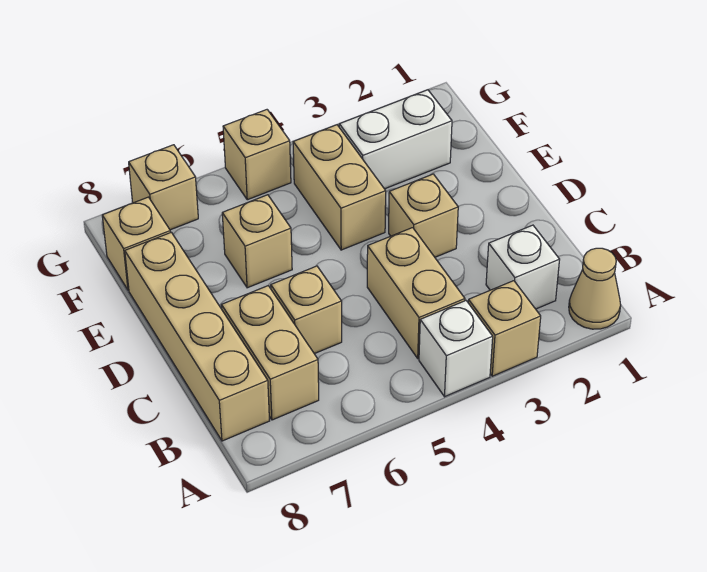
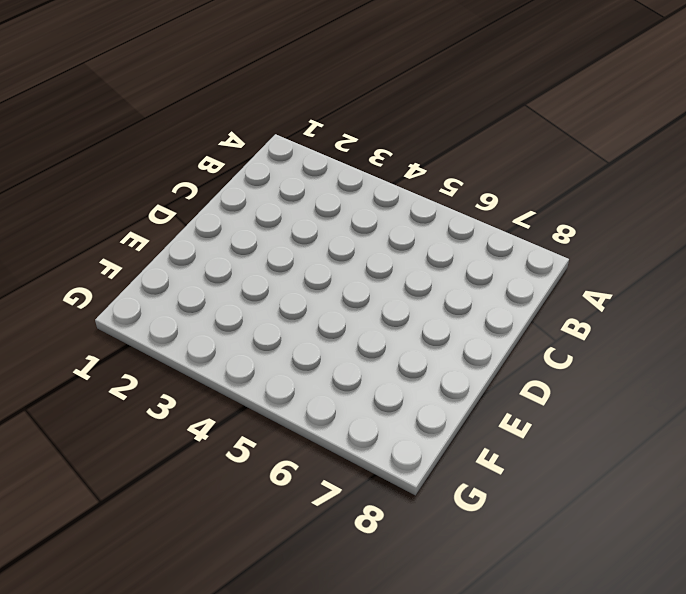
none -> tan cone A1 level 1
none -> tan brick A3 level 1
none -> white brick A4 level 1

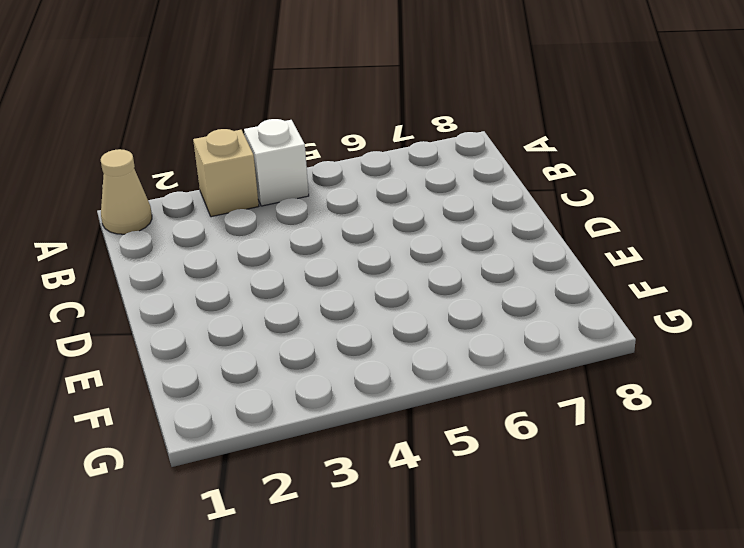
none -> white brick B2 level 1
none -> tan brick B4:C4 level 1
none -> tan brick B7:C7 level 1

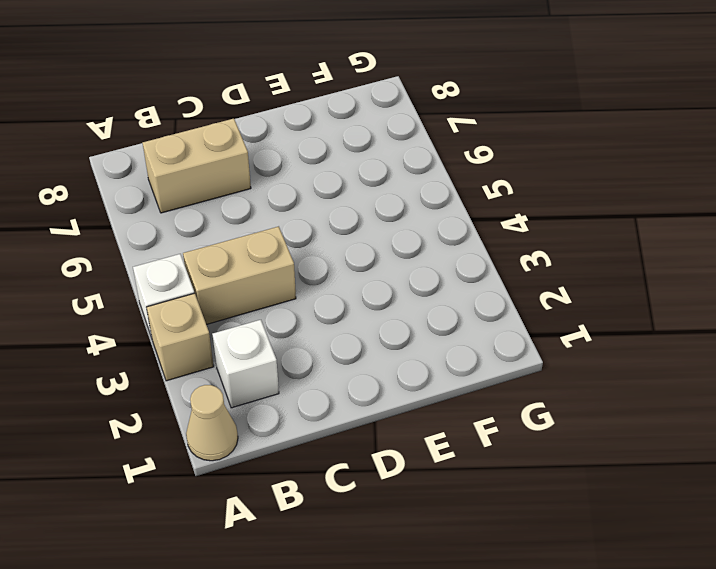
none -> tan brick B8:E8 level 1
none -> tan brick C6 level 1
none -> tan brick D3 level 1

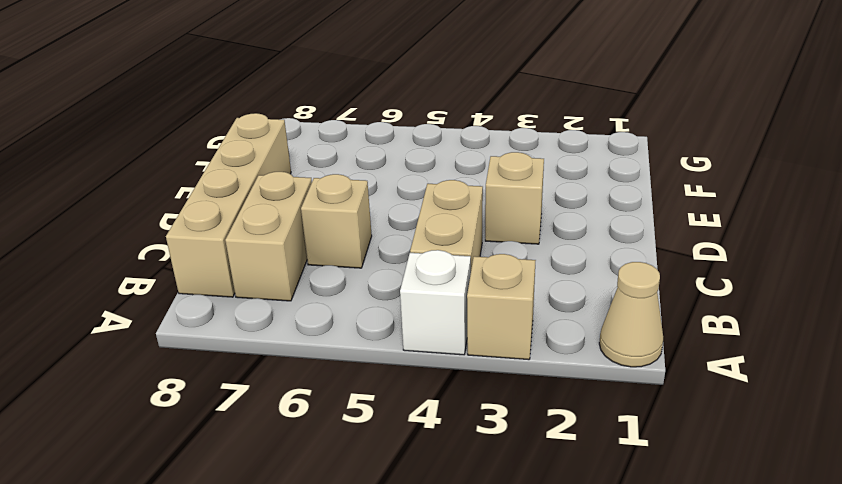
none -> white brick B2 level 1
none -> tan brick E4:F4 level 1
none -> tan brick E6 level 1

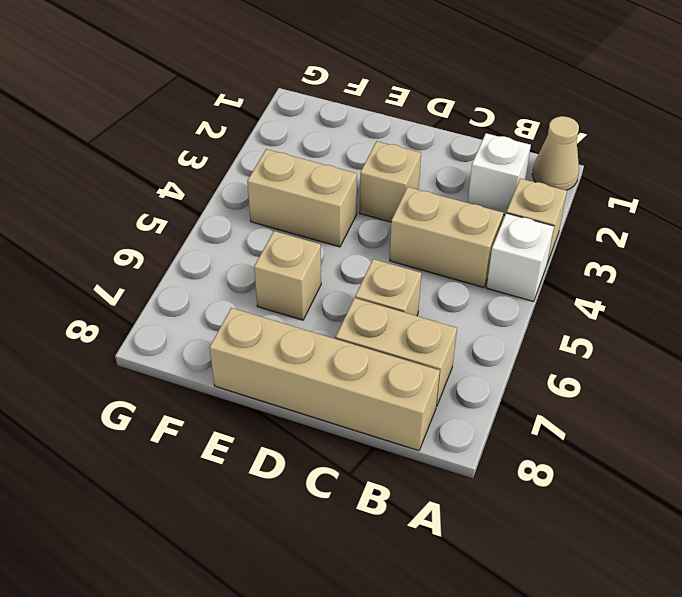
none -> white brick F2:F3 level 1
none -> tan brick F8 level 1
none -> tan brick G5 level 1

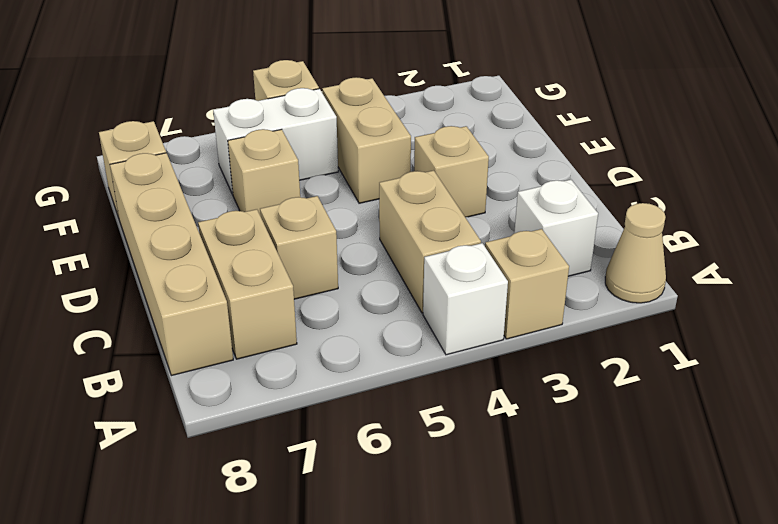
white brick F5:F6 level 1 -> white brick F2:F3 level 1
none -> tan brick G7 level 1

